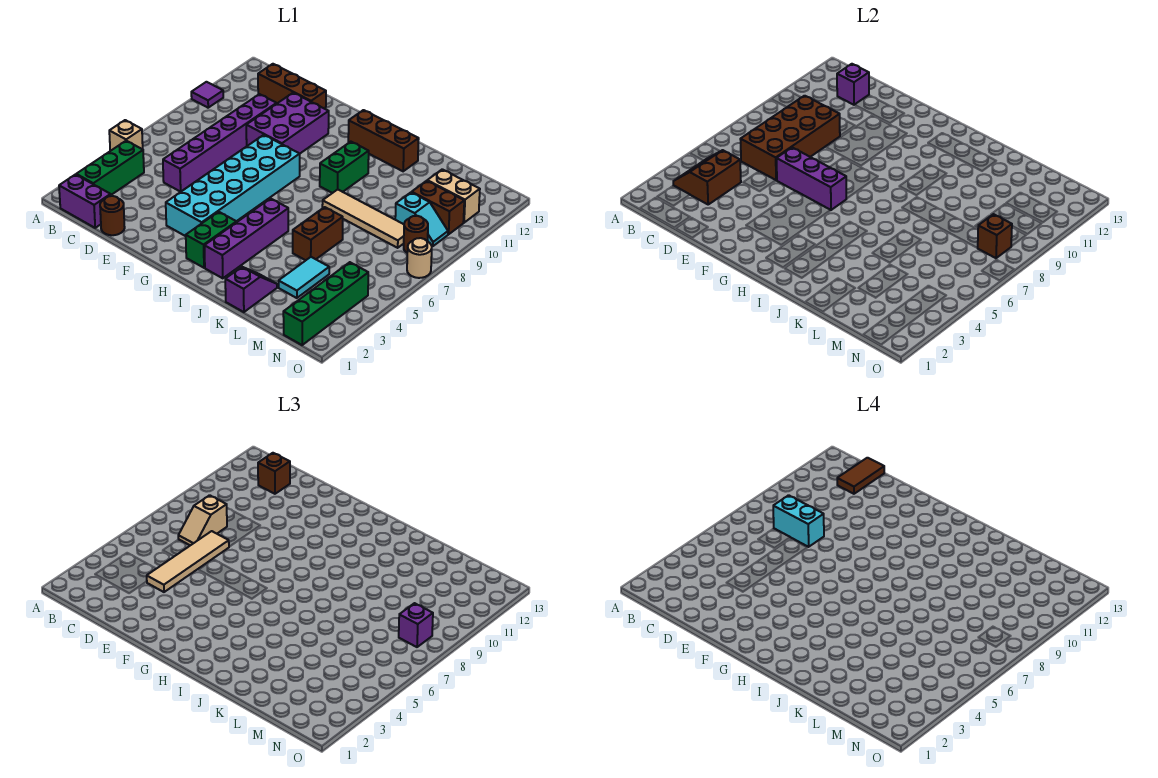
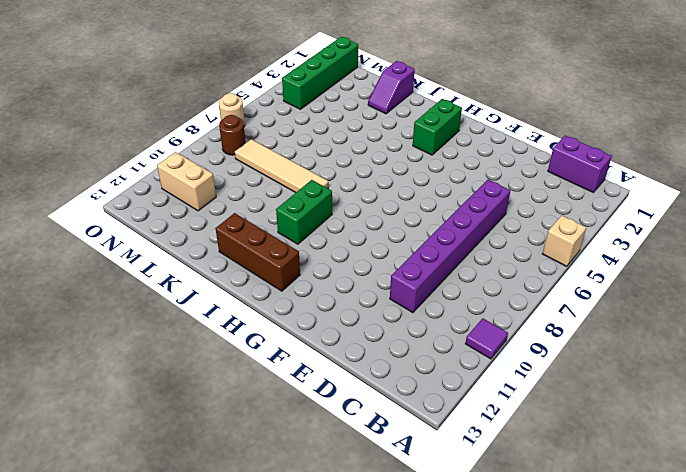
none -> green brick B2:B4 level 1
none -> brown brick C12:E12 level 1
none -> brown round brick D1 level 1
none -> purple brick E9:F11 level 1

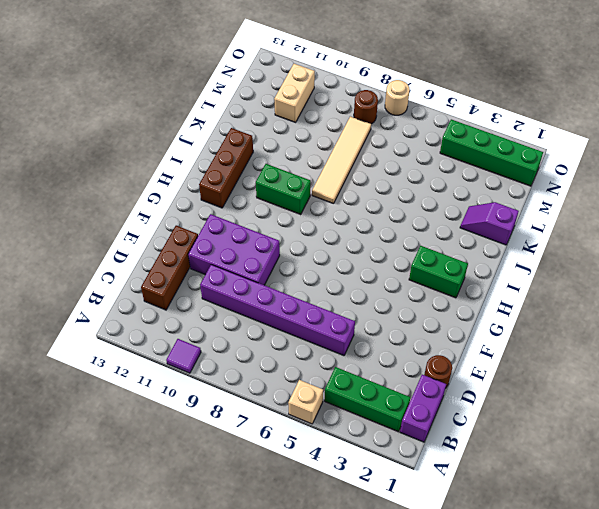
none -> cyan brick F3:G8 level 1
none -> purple brick I2:I5 level 1
none -> brown brick K5:K6 level 1
none -> cyan tile L3:L4 level 1

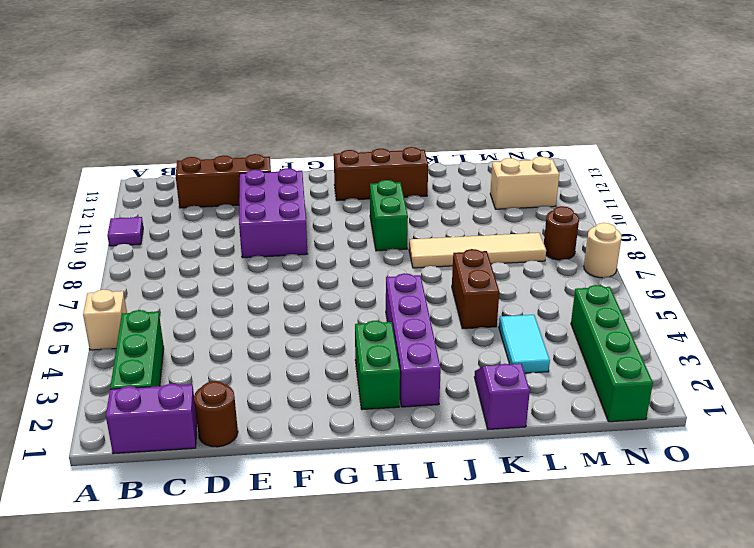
none -> purple brick D5:D10 level 1
none -> cyan brick F3:G8 level 1
none -> cyan slope M9:N9 level 1 top M
none -> brown brick M10:N10 level 1

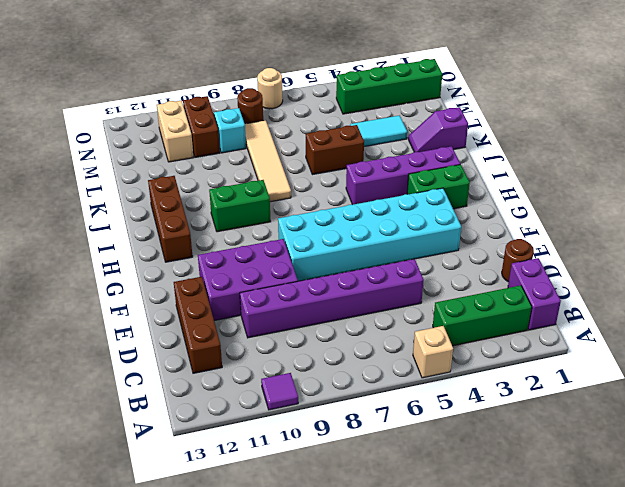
none -> brown slope B3:C4 level 2 top C
none -> brown brick C6:D9 level 2
none -> purple brick C12 level 2
none -> purple brick E6:G6 level 2

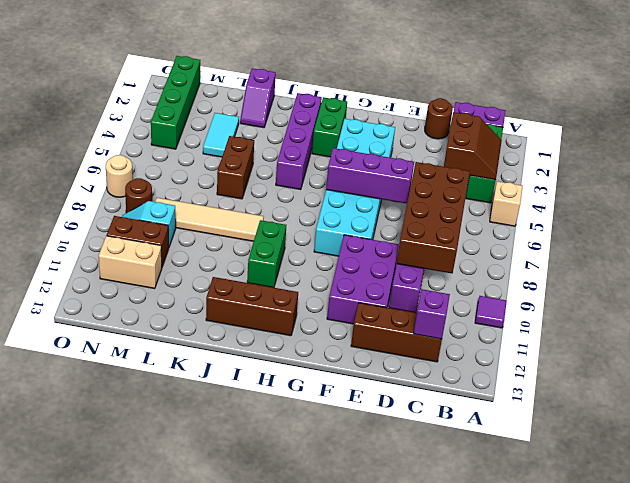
none -> brown brick N8 level 2
none -> tan slope C7:C8 level 3 top 8
none -> brown brick C12 level 3
none -> tan tile D4:D7 level 3

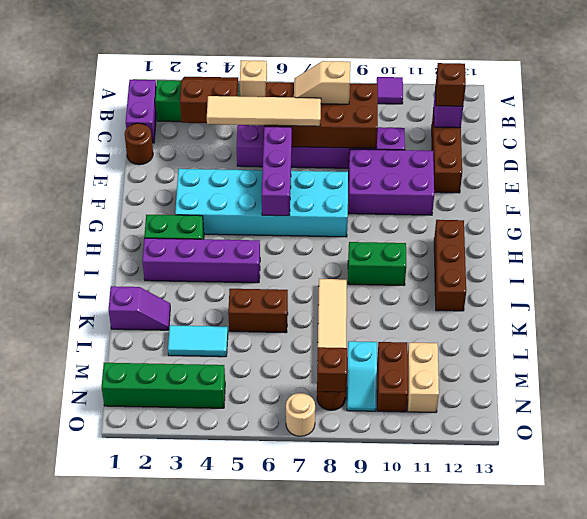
none -> purple brick N8 level 3
none -> cyan brick C8:D8 level 4
none -> brown tile C12:C13 level 4

